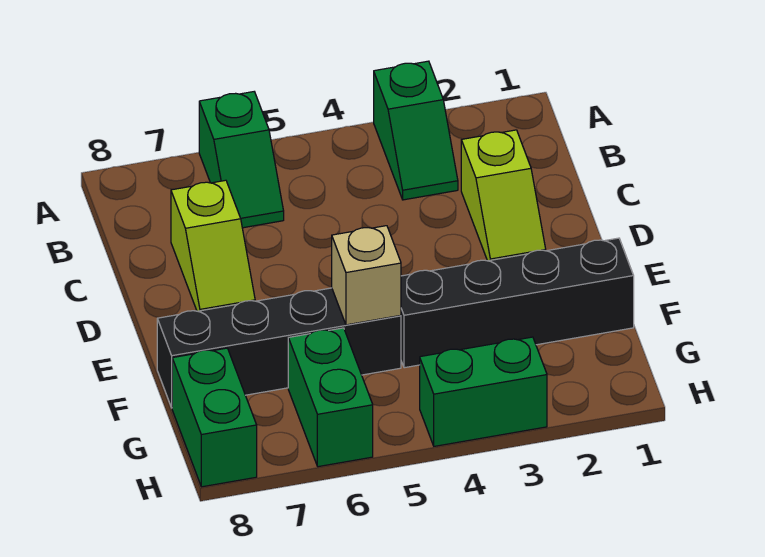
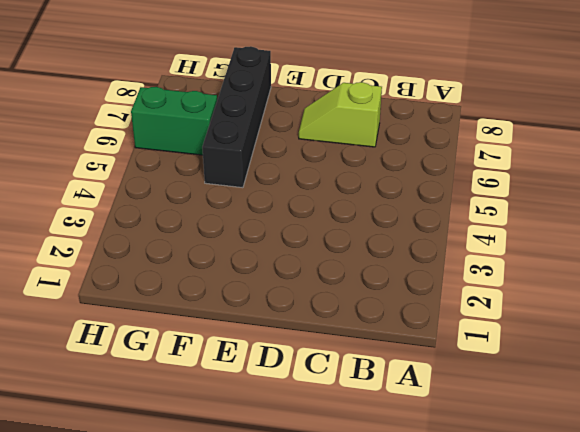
none -> green slope A3:B3 level 1 top A
none -> green slope A6:B6 level 1 top A

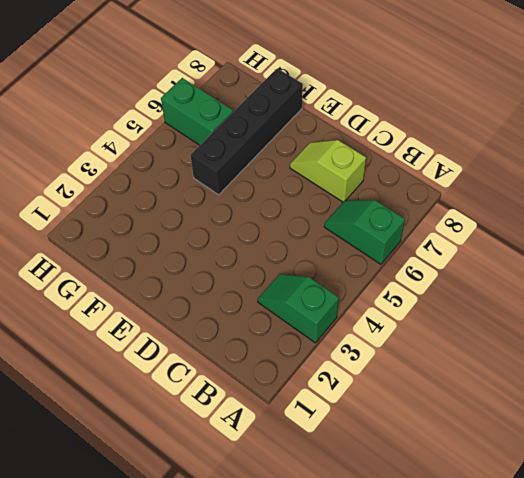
none -> lime slope C2:D2 level 1 top C
none -> black brick F1:F4 level 1

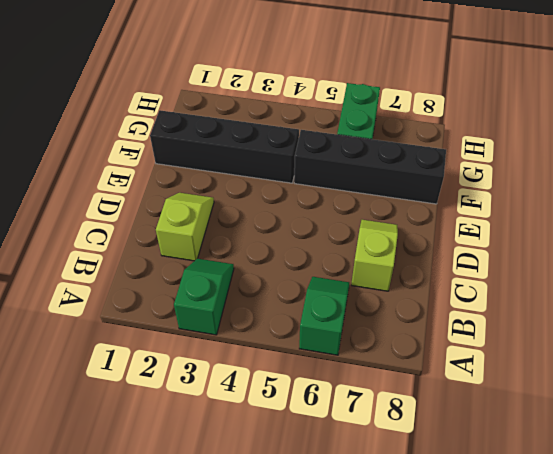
none -> green brick G8:H8 level 1
none -> green brick H3:H4 level 1

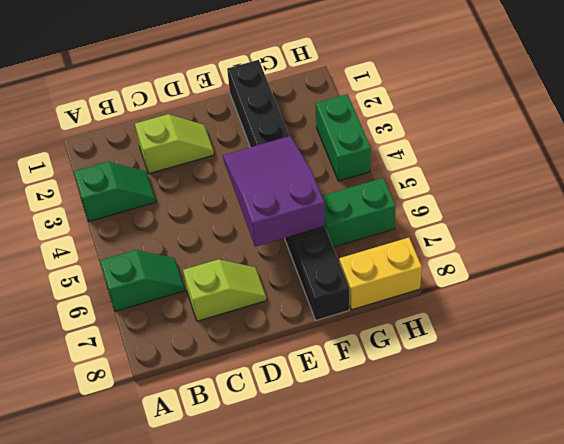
purple slope E4:F6 level 2 top 6 -> tan brick F5 level 2
yellow brick G8:H8 level 1 -> green brick G8:H8 level 1

